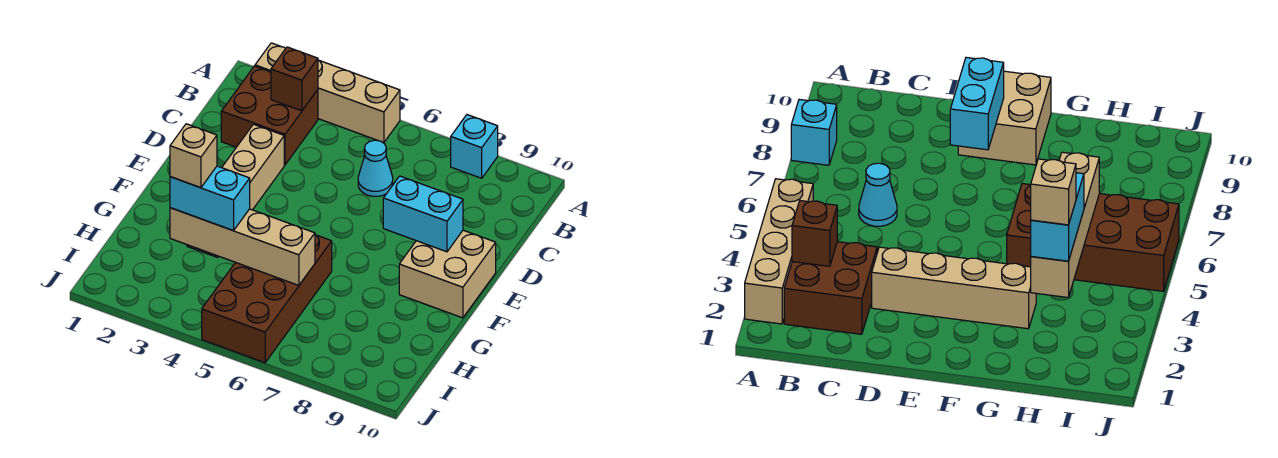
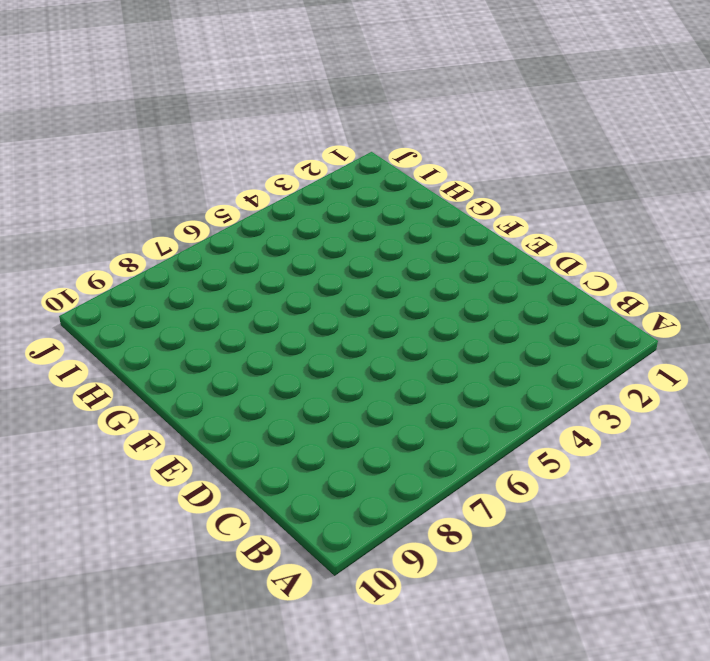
none -> tan brick A2:A5 level 1
none -> cyan brick A8 level 1
none -> brown brick B2:C3 level 1

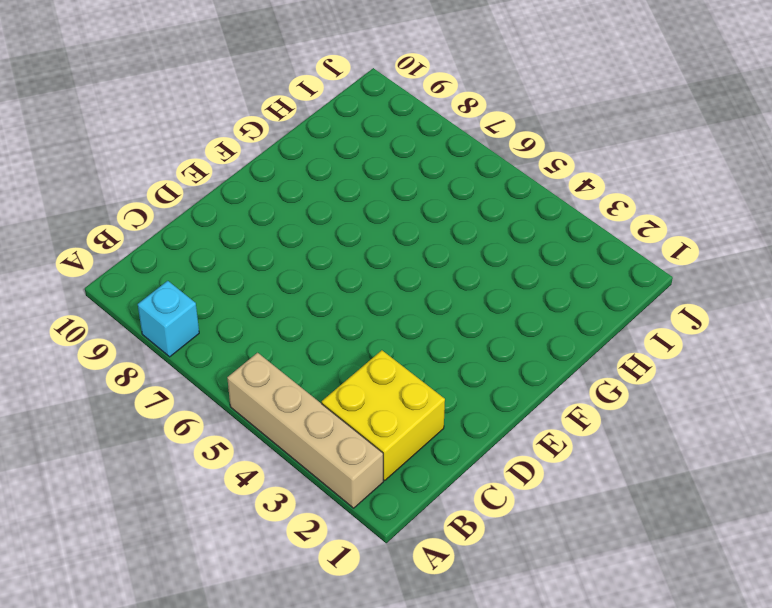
yellow brick B2:C3 level 1 -> brown brick B2:C3 level 1
none -> cyan cone C6 level 1
none -> tan brick D3:G3 level 1
none -> tan brick E9:F10 level 1

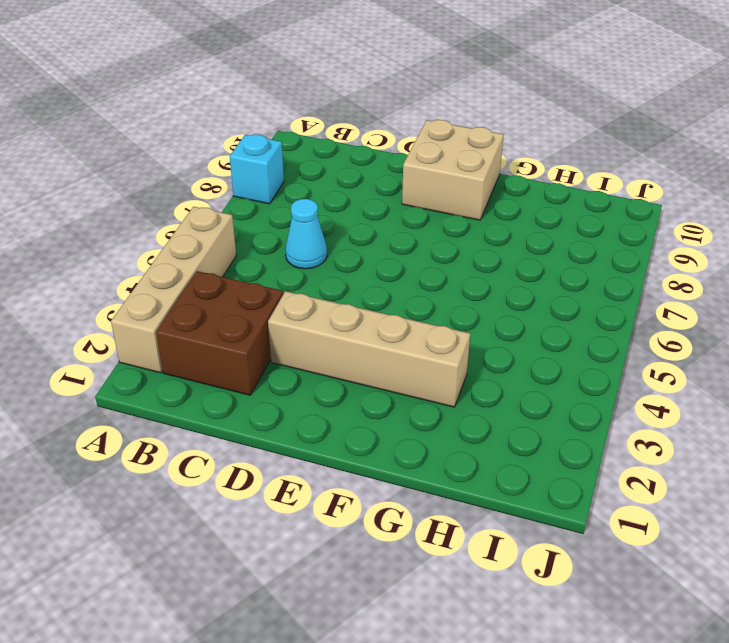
none -> brown brick G5:J6 level 1
none -> brown brick B3 level 2
none -> cyan brick E8:E9 level 2

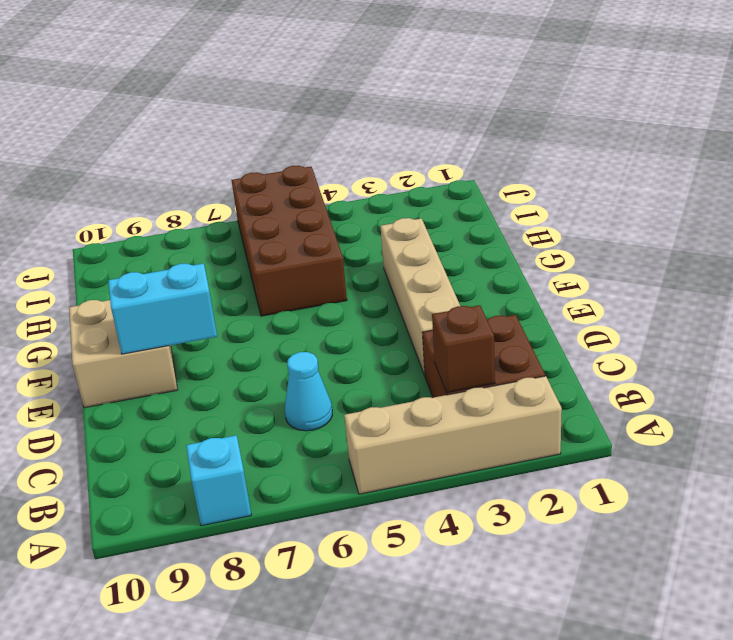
none -> tan brick H3:H6 level 2
none -> cyan brick H3:H4 level 3
none -> tan brick H3 level 4

